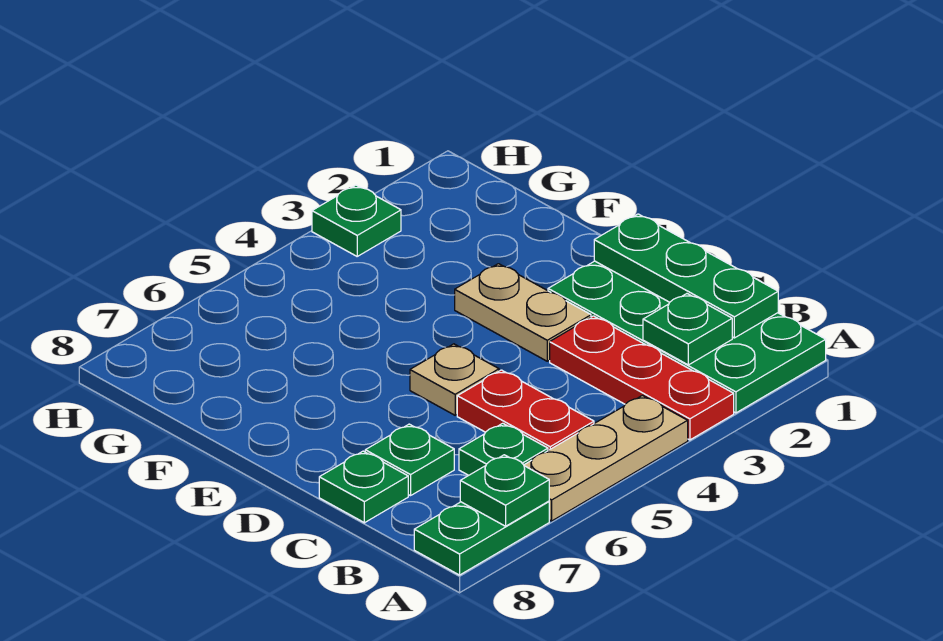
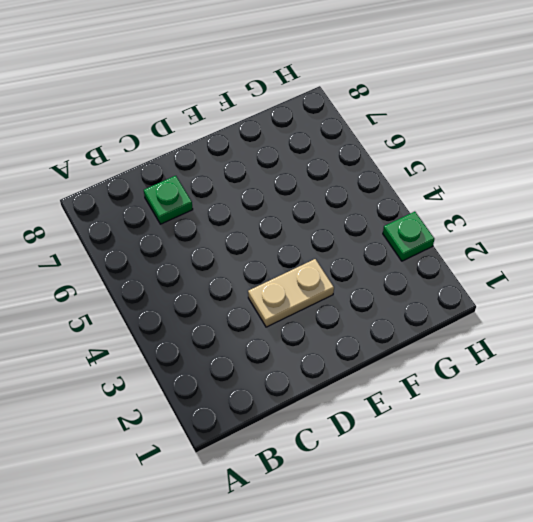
none -> green plate A1:D2 level 1
none -> red plate A3:C3 level 1
none -> tan plate A4:A6 level 1

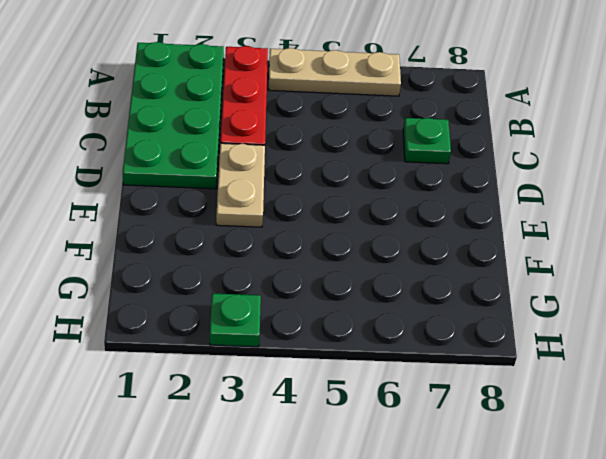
none -> green plate A7:A8 level 1
none -> red plate B5:C5 level 1
none -> green plate B6 level 1

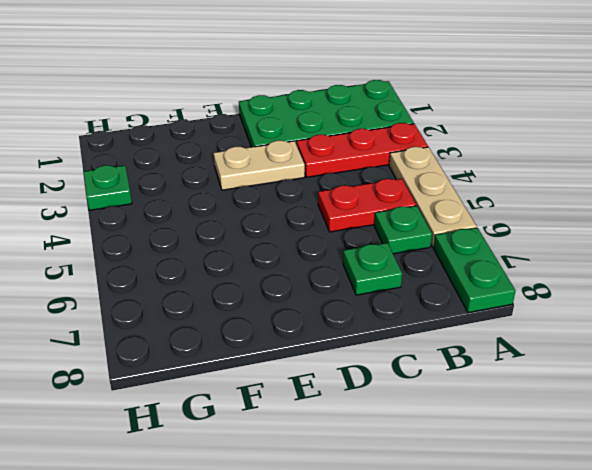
none -> green plate C8 level 1
none -> tan plate D5 level 1
none -> green plate A7 level 2

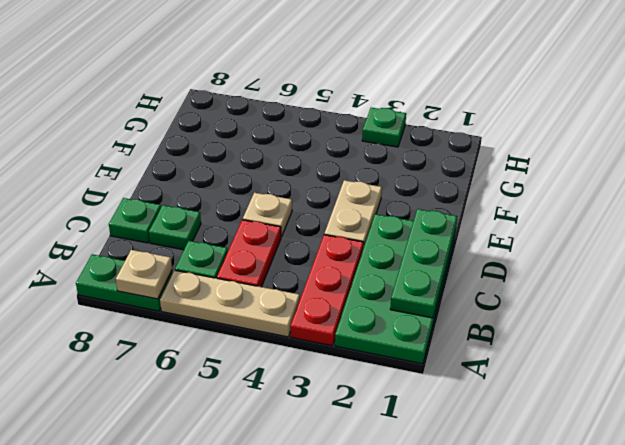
tan plate A7 level 2 -> green plate A7 level 2
none -> green plate B2 level 2

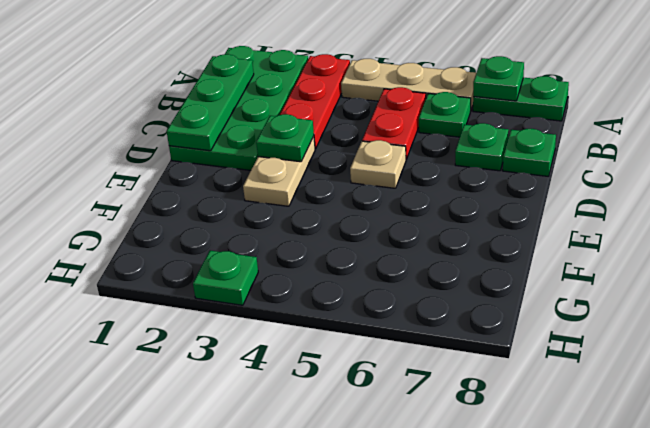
green plate D3 level 2 -> green plate B2 level 2

